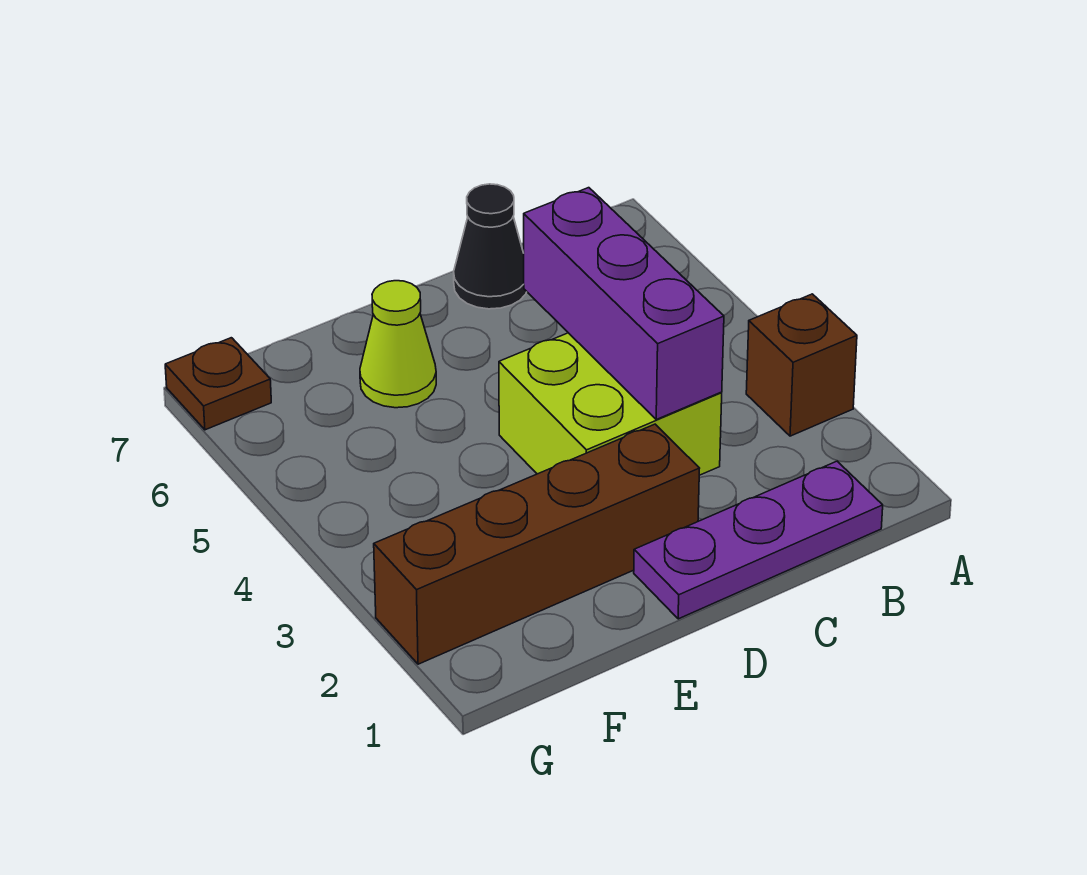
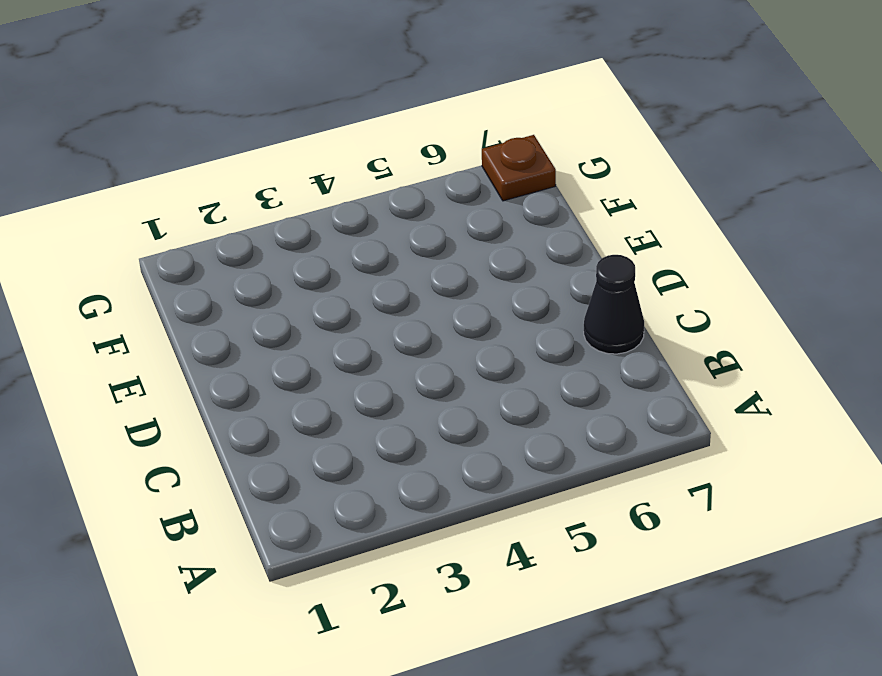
none -> brown brick A3 level 1
none -> purple plate B1:D1 level 1

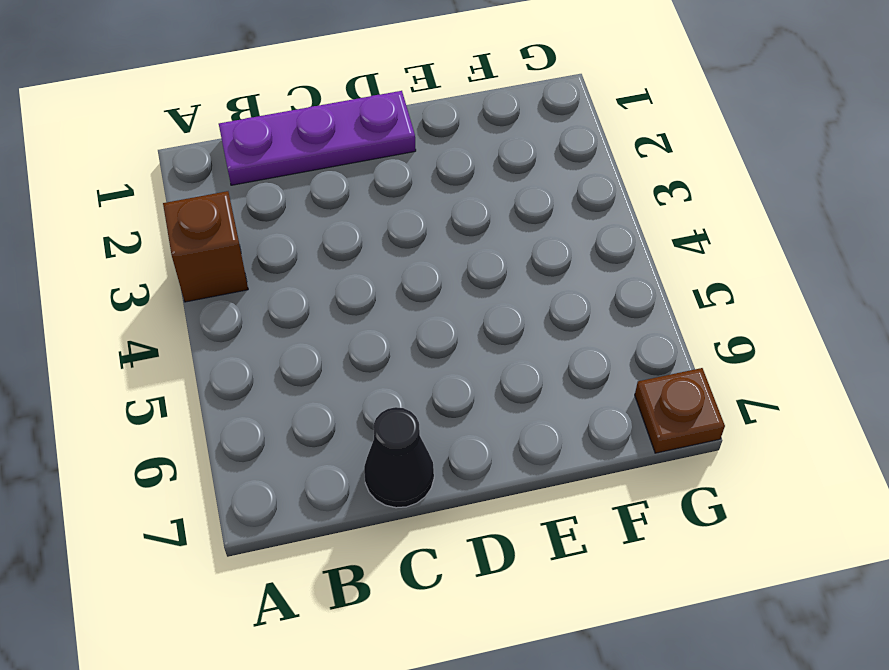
none -> lime brick C3:D4 level 1
none -> brown brick D2:G2 level 1

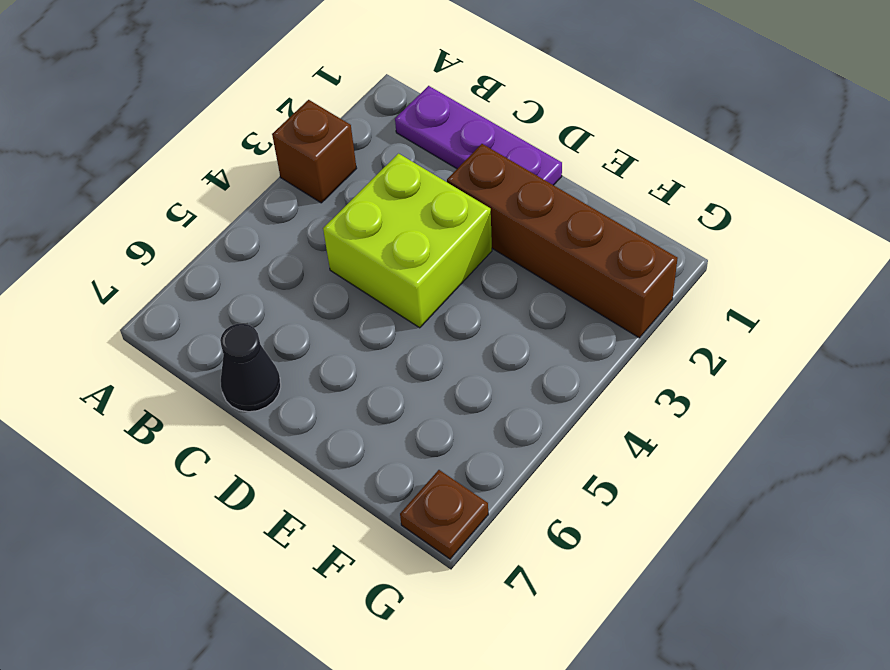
none -> lime cone E6 level 1
none -> purple brick C3:C5 level 2

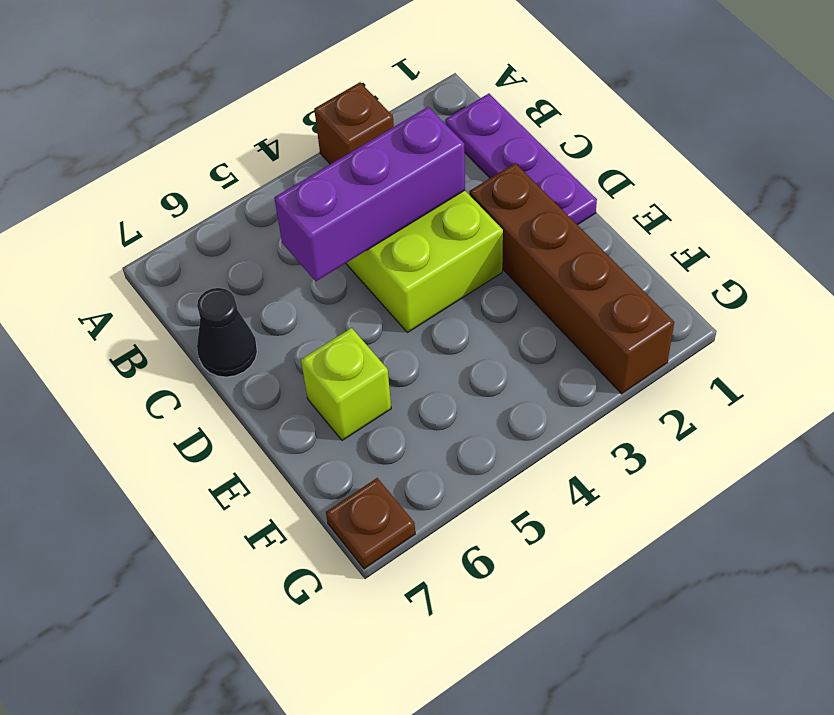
lime brick E6 level 1 -> lime cone E6 level 1

